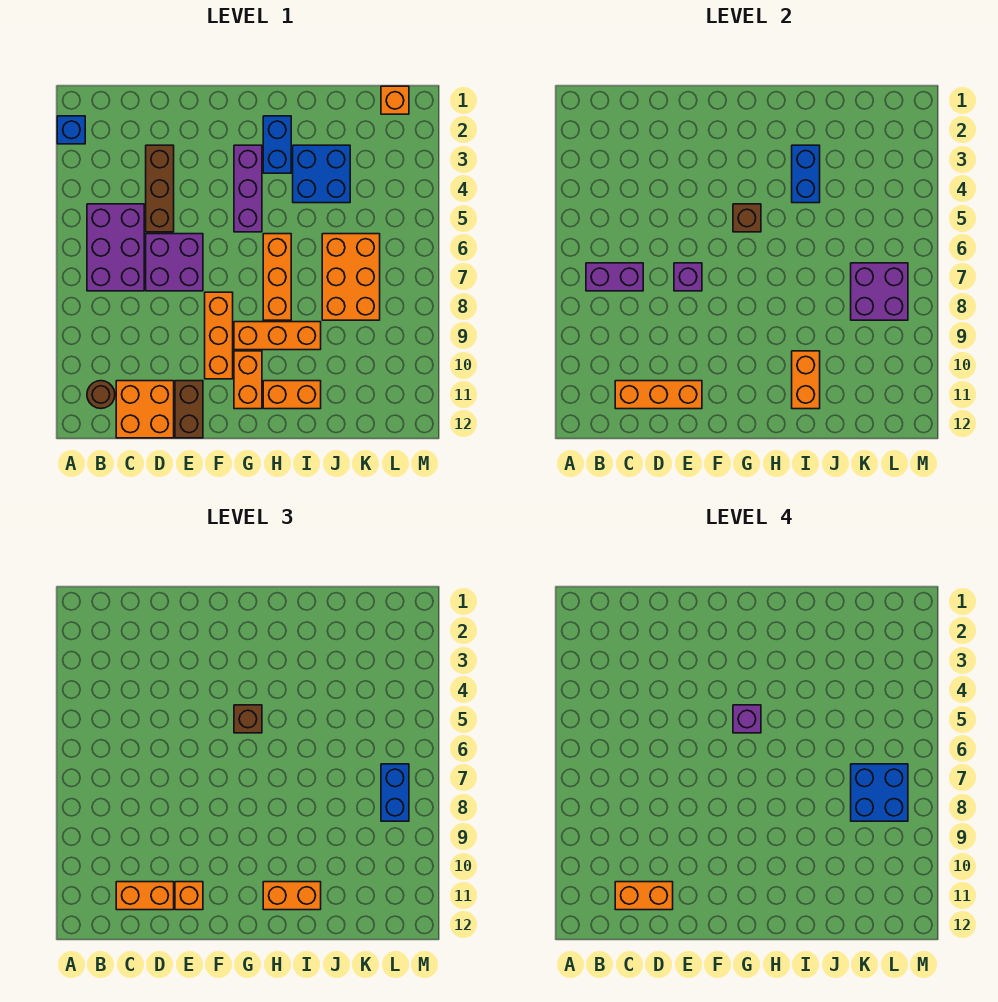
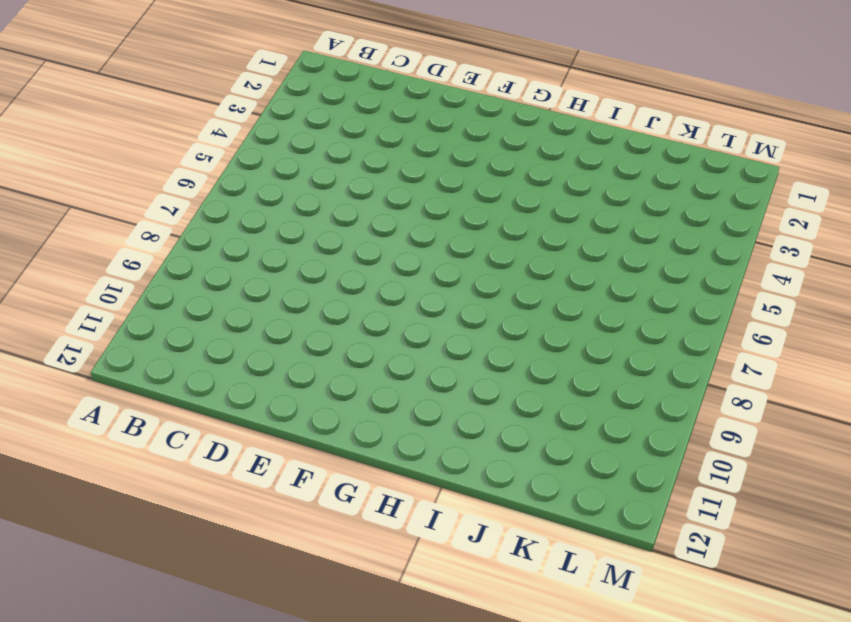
none -> blue brick A2 level 1
none -> purple brick B5:C7 level 1
none -> brown round brick B11 level 1
none -> orange brick C11:D12 level 1

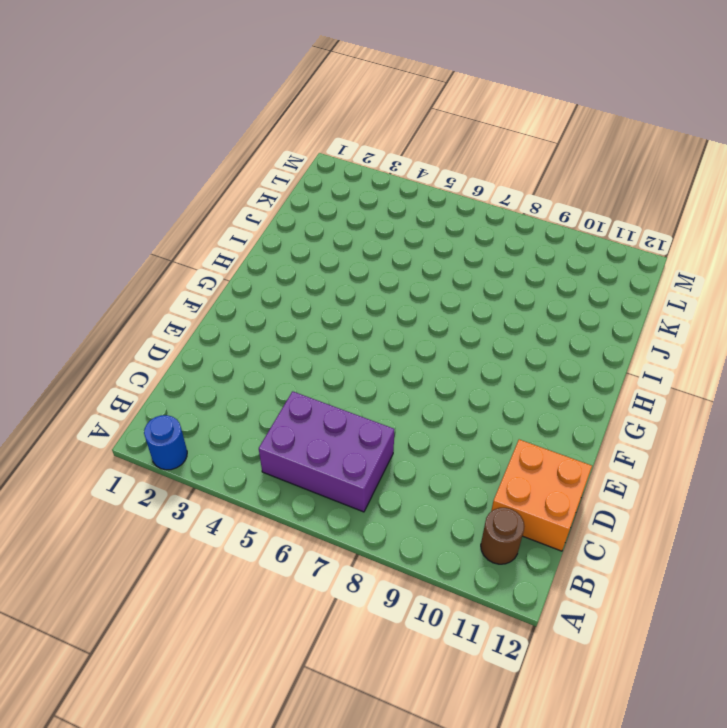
blue round brick A2 level 1 -> blue brick A2 level 1
none -> brown brick D3:D5 level 1
none -> purple brick D6:E7 level 1
none -> brown brick E11:E12 level 1
none -> orange brick F8:F10 level 1

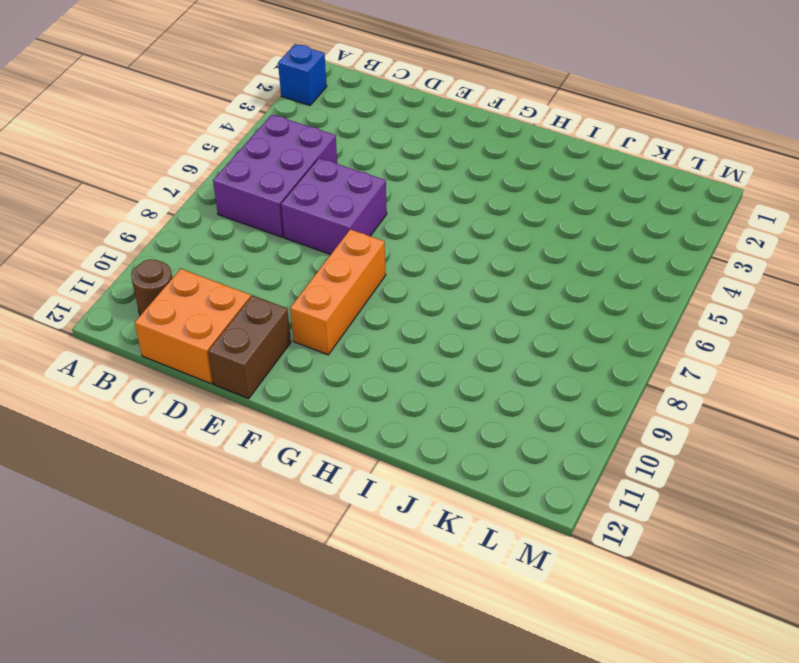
none -> brown brick D3:D5 level 1
none -> purple brick G3:G5 level 1
none -> orange brick G9:I9 level 1
none -> orange brick G10:G11 level 1

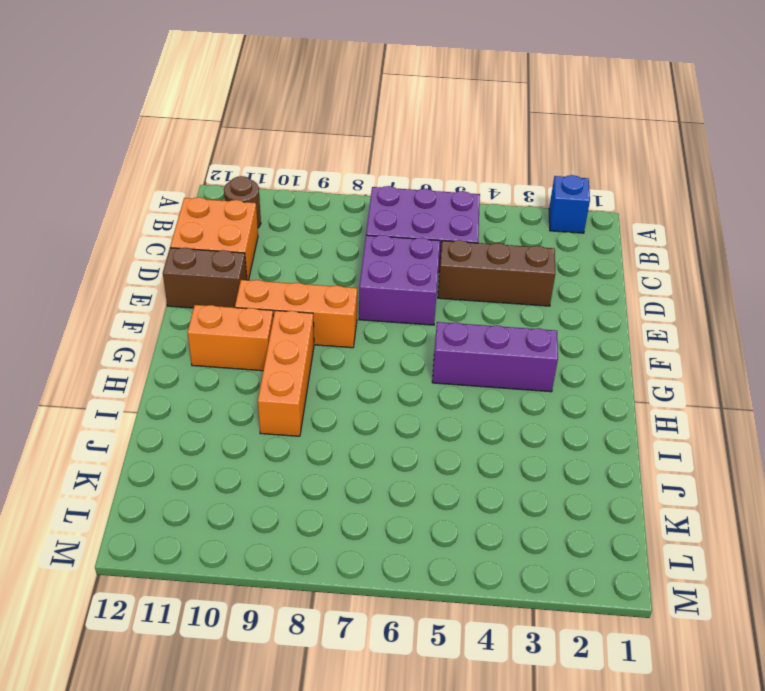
none -> blue brick H2:H3 level 1
none -> orange brick H6:H8 level 1
none -> orange brick H11:I11 level 1
none -> blue brick I3:J4 level 1

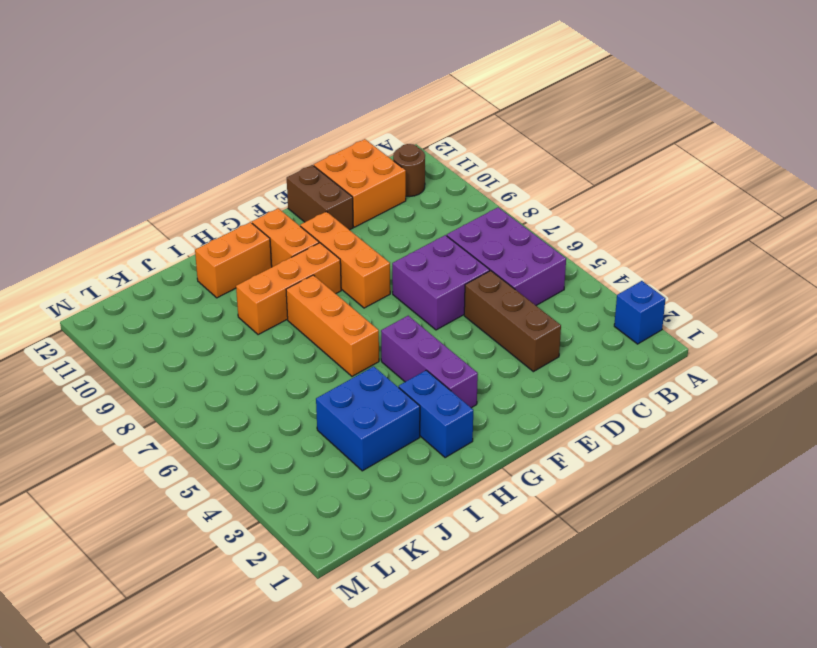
none -> orange brick J6:K8 level 1
none -> orange brick L1 level 1
none -> purple brick B7:C7 level 2
none -> orange brick C11:E11 level 2

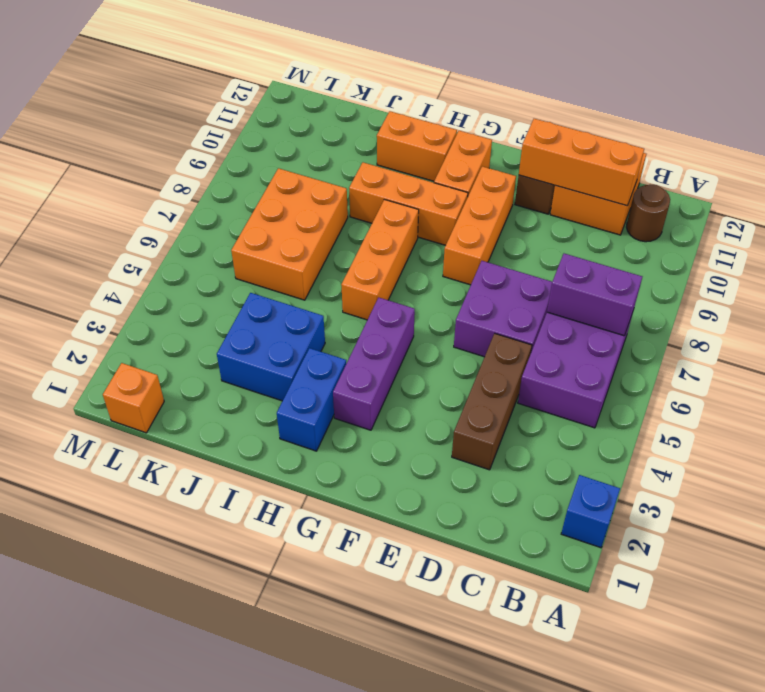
none -> purple brick E7 level 2
none -> brown brick G5 level 2
none -> blue brick I3:I4 level 2
none -> orange brick I10:I11 level 2

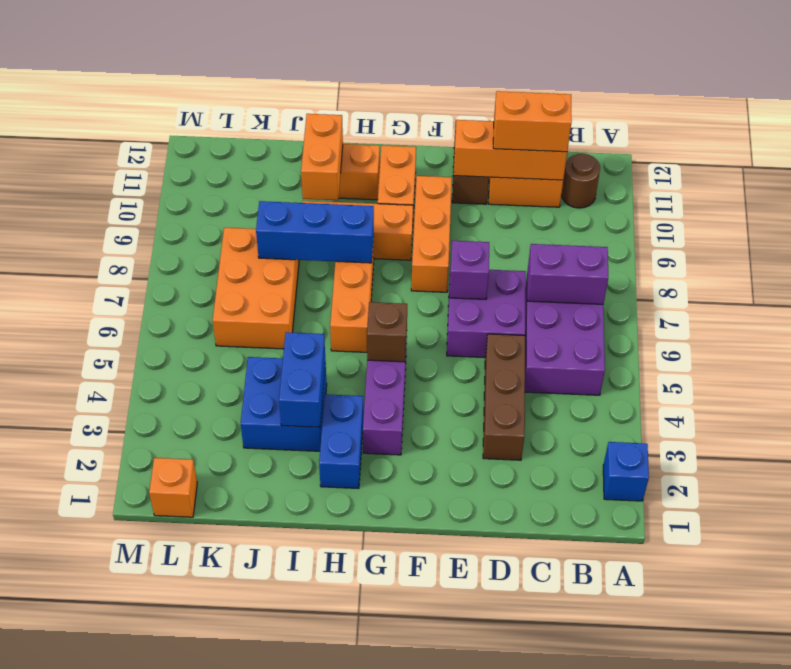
blue brick H8:J8 level 2 -> none
none -> purple brick K7:L8 level 2
none -> orange brick E11 level 3
none -> brown brick G5 level 3
none -> orange brick H11:I11 level 3

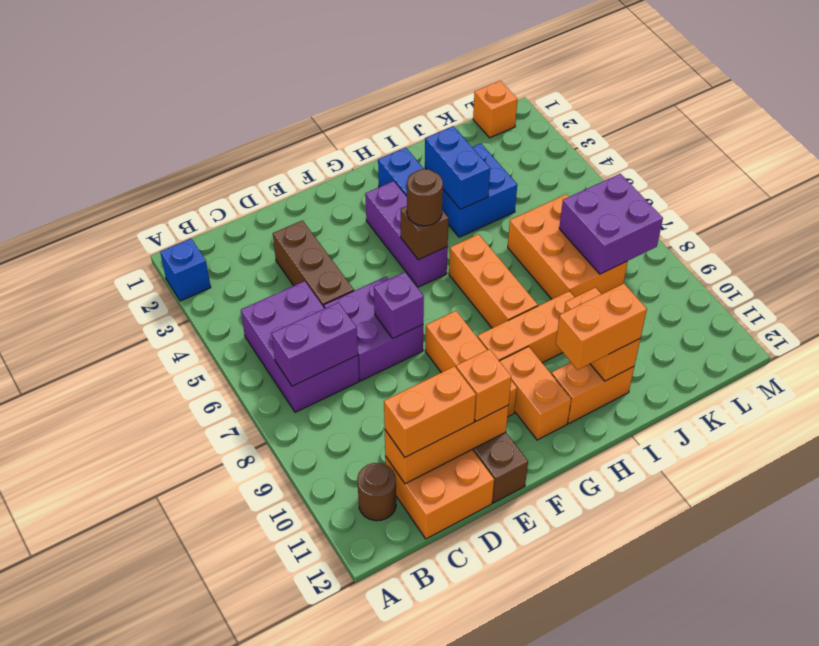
brown round brick G5 level 3 -> brown brick G5 level 3
none -> blue brick L7:L8 level 3
none -> orange brick C11:D11 level 4
none -> purple brick G5 level 4
none -> blue brick K7:L8 level 4

